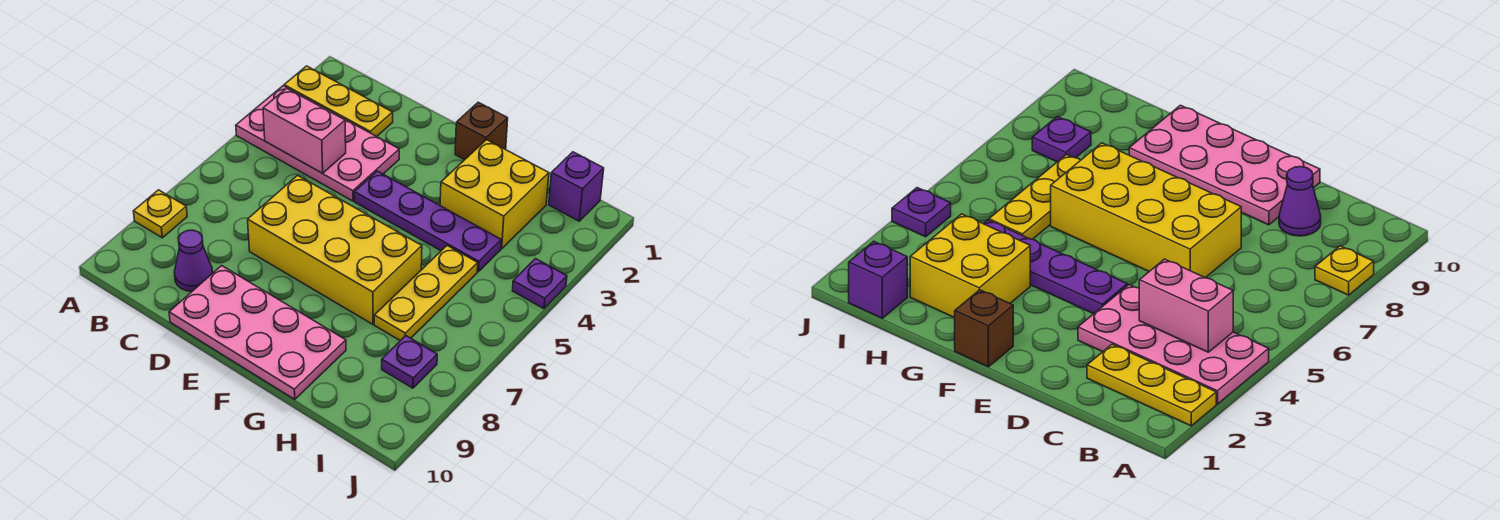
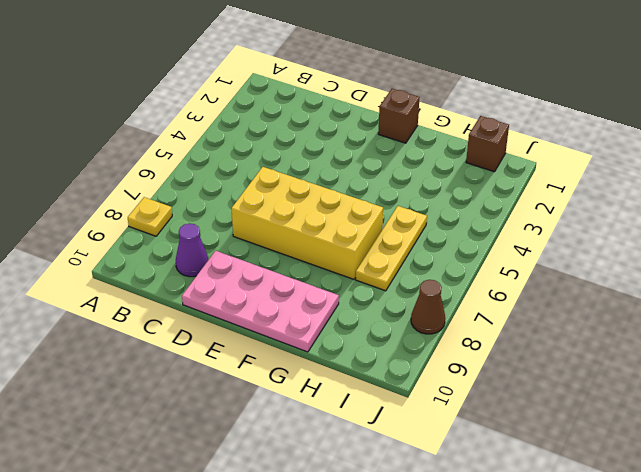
brown brick I1 level 1 -> purple brick I1 level 1
brown cone J8 level 1 -> none
none -> yellow plate A2:C2 level 1
none -> pink plate A3:D4 level 1
none -> purple plate E4:H4 level 1

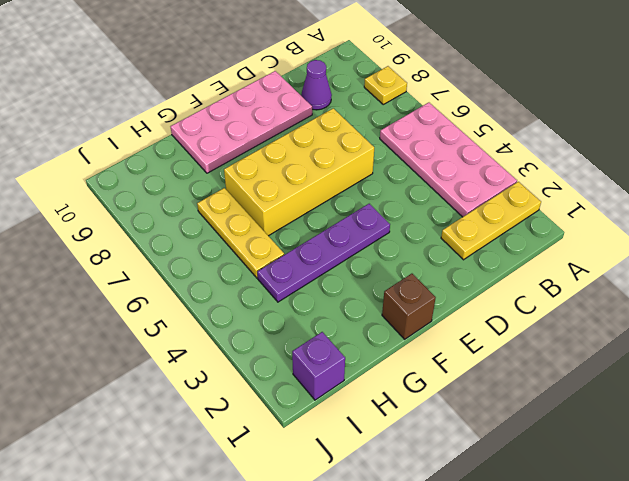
pink plate A3:B6 level 1 -> pink plate A3:D4 level 1
none -> yellow brick G2:H3 level 1
none -> purple plate I8 level 1
none -> purple plate J4 level 1

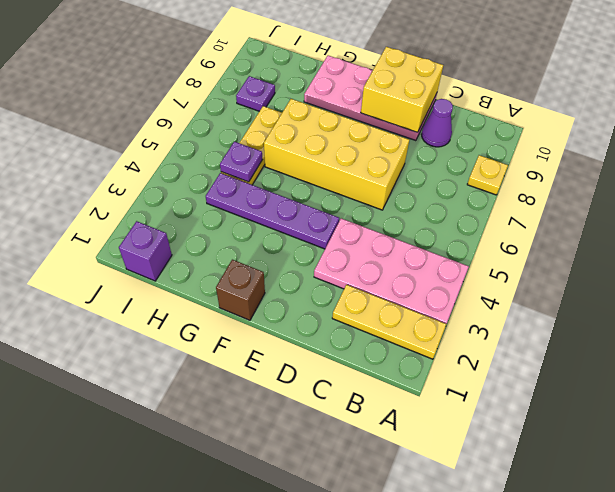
yellow brick D9:E10 level 2 -> yellow brick G2:H3 level 1
purple plate H5 level 2 -> purple plate J4 level 1
none -> pink brick B4:C4 level 2

